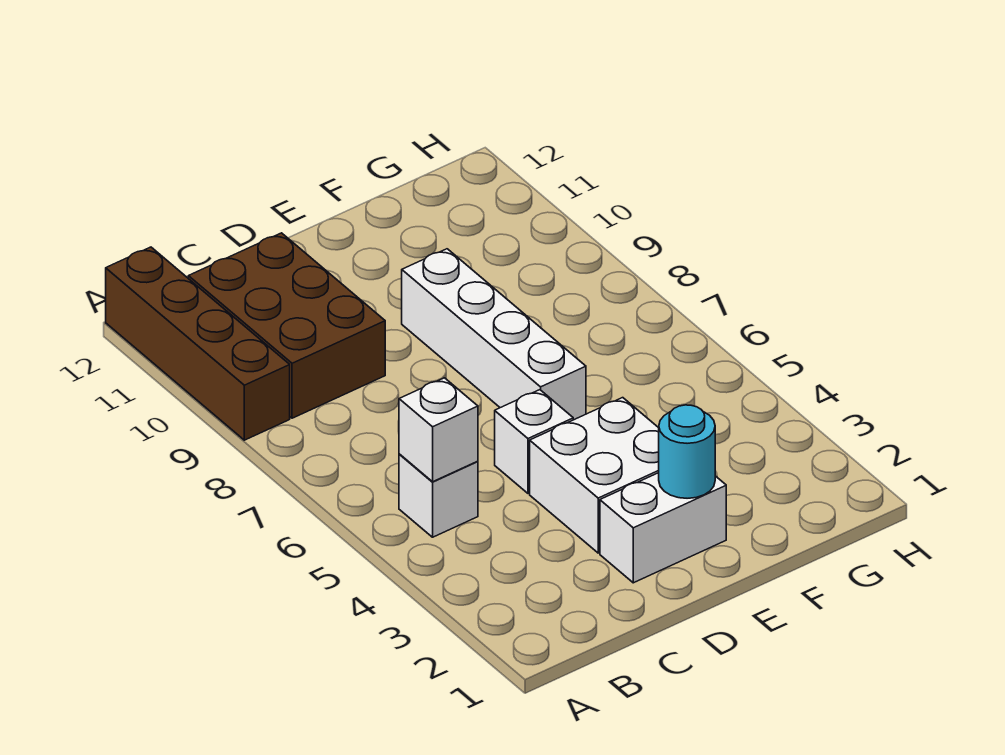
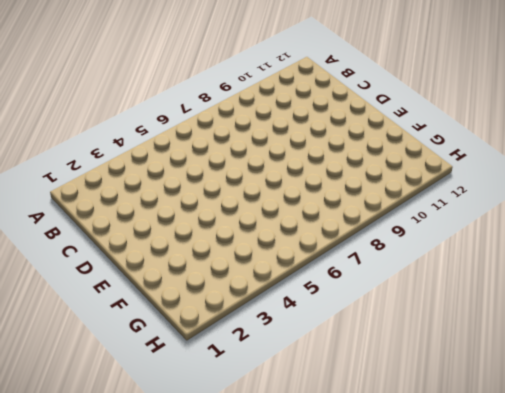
none -> brown brick A9:A12 level 1
none -> white brick B5 level 1

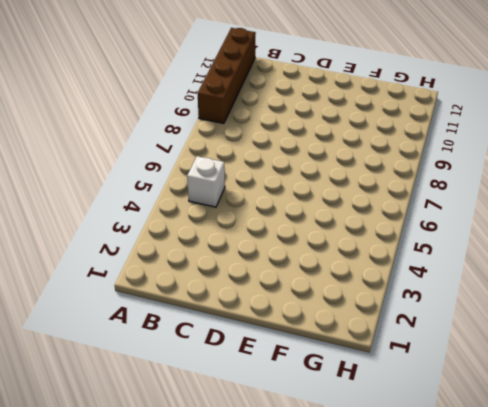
none -> brown brick B9:C11 level 1
none -> white brick D2:E2 level 1

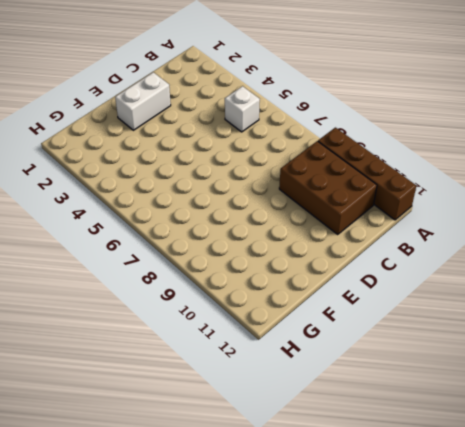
none -> white brick D3:E4 level 1
none -> white brick D5 level 1

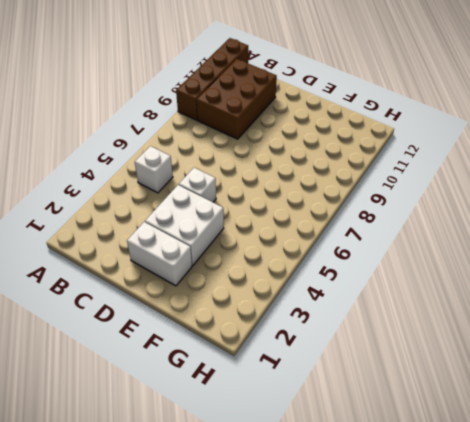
none -> white brick E6:E9 level 1
none -> white brick B5 level 2

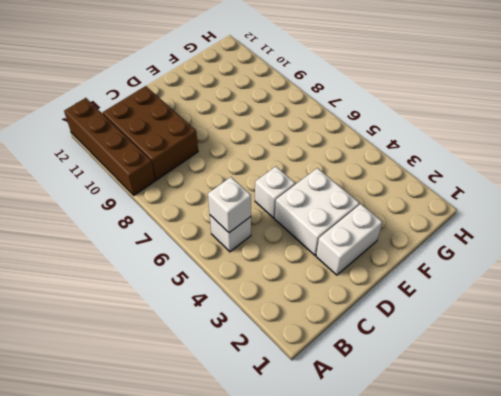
none -> white brick E6:E9 level 1
none -> cyan round brick E2 level 2

